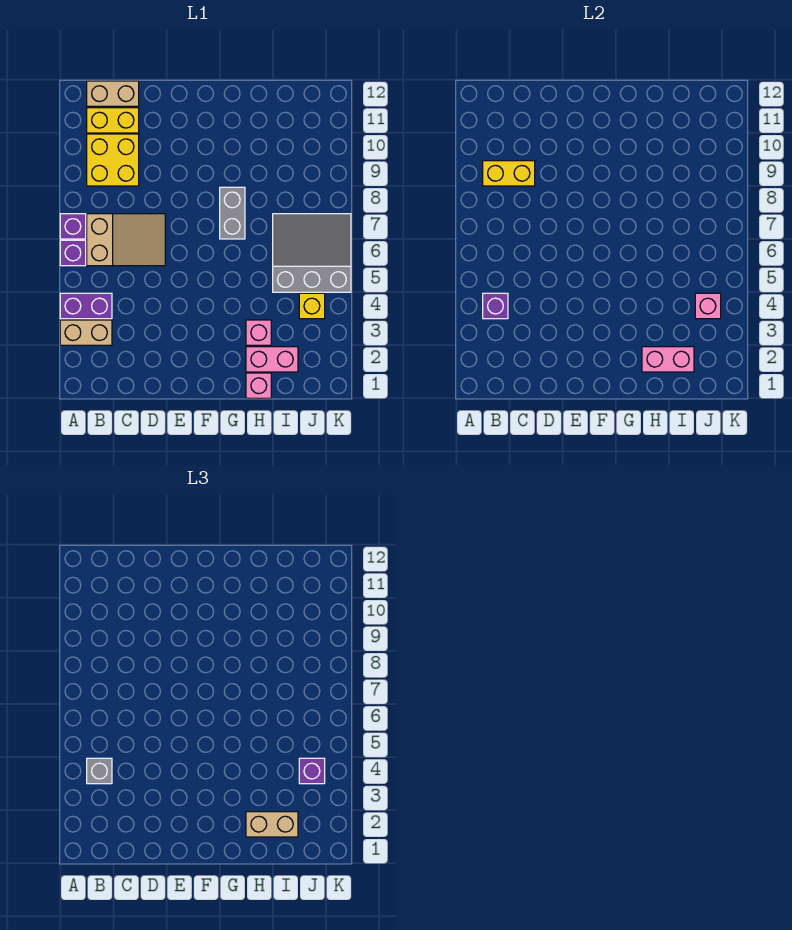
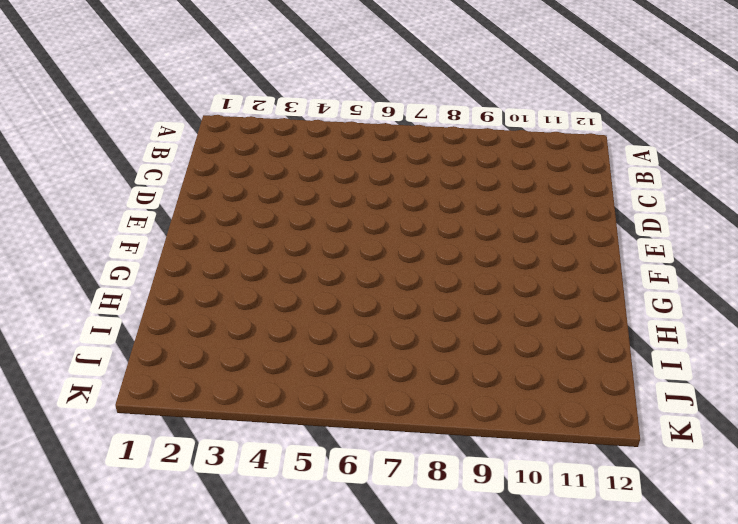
none -> tan brick A3:B3 level 1
none -> purple brick A4:B4 level 1
none -> purple brick A6 level 1

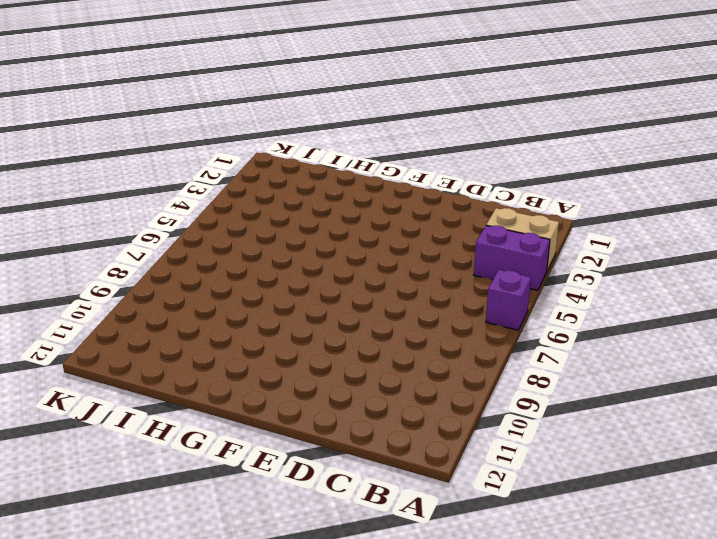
none -> purple brick A7 level 1
none -> tan slope B6:D7 level 1 top B
none -> yellow brick B9:C10 level 1

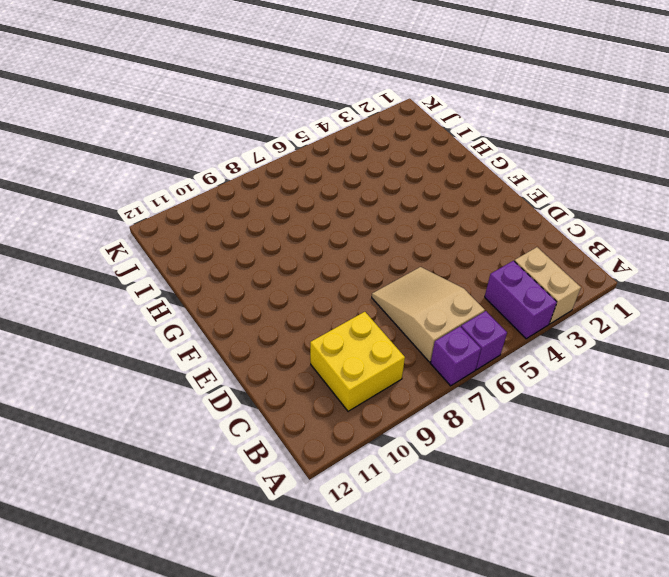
none -> yellow brick B11:C11 level 1
none -> tan brick B12:C12 level 1
none -> grey brick G7:G8 level 1

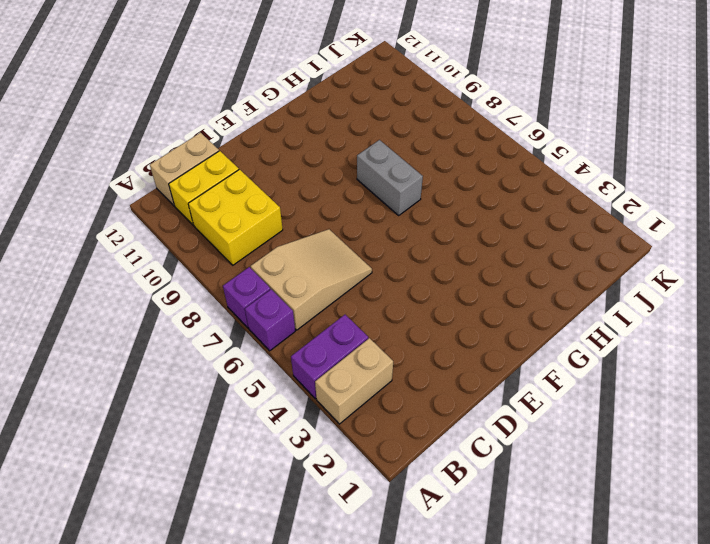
none -> pink brick H1 level 1
none -> pink brick H2:I2 level 1
none -> pink brick H3 level 1

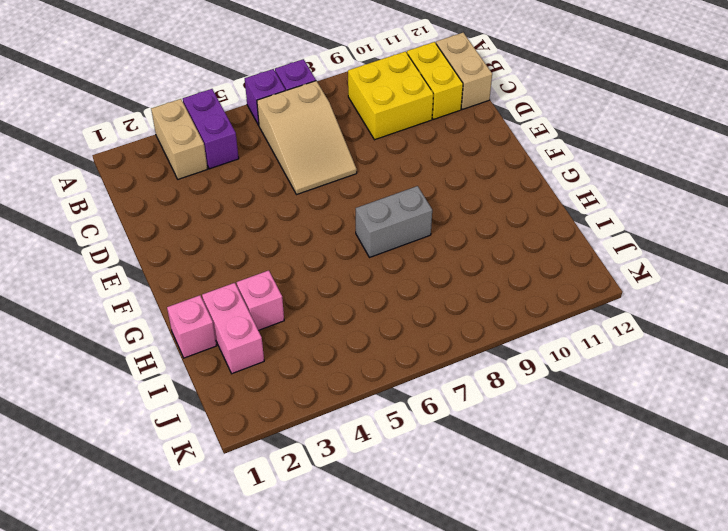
none -> grey slope I5:K7 level 1 top 5
none -> yellow brick J4 level 1
none -> purple brick B4 level 2

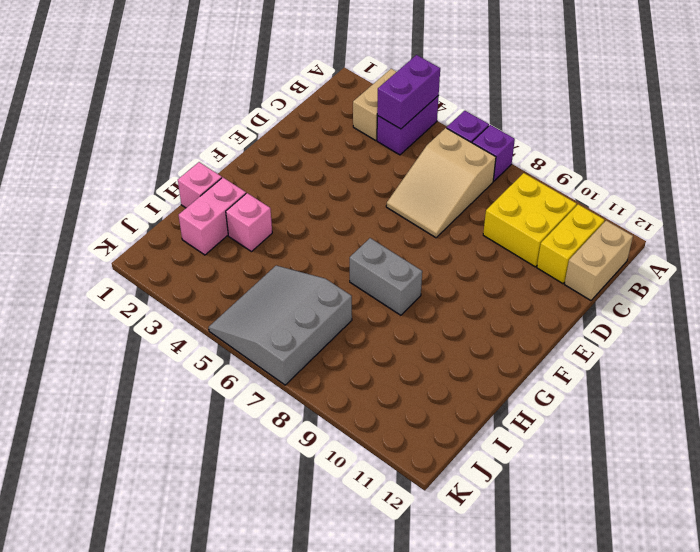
purple brick A4:B4 level 2 -> purple brick B4 level 2
grey slope I5:K7 level 1 top 7 -> grey slope I5:K7 level 1 top 5
none -> yellow brick J4 level 1
none -> yellow brick B9:C9 level 2
none -> pink brick H2:I2 level 2

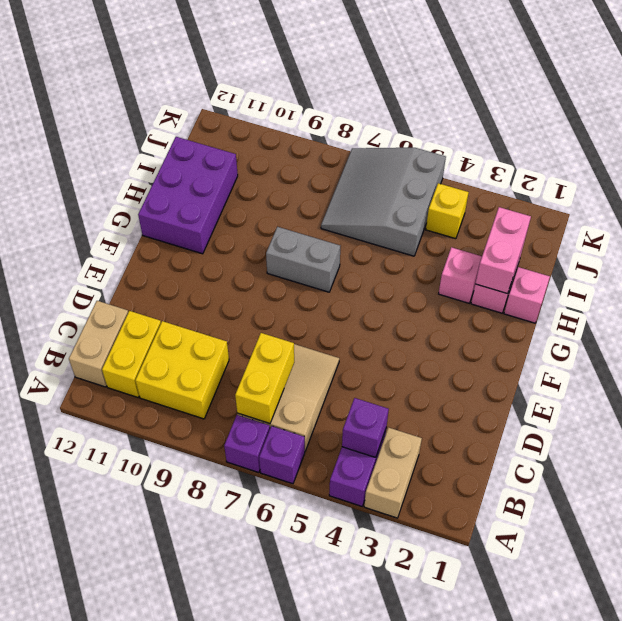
yellow brick B7:C7 level 2 -> yellow brick B9:C9 level 2
purple brick G11:I12 level 1 -> none
none -> pink brick J4 level 2
none -> grey brick B4 level 3
none -> tan brick H2:I2 level 3

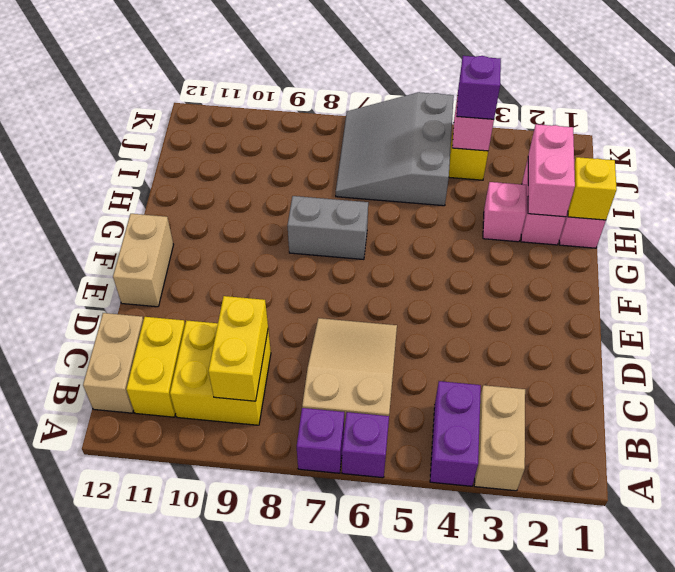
tan brick E12:F12 level 1 -> tan brick H2:I2 level 3
yellow brick H1 level 2 -> none
none -> purple brick B4 level 2
none -> grey brick B4 level 3

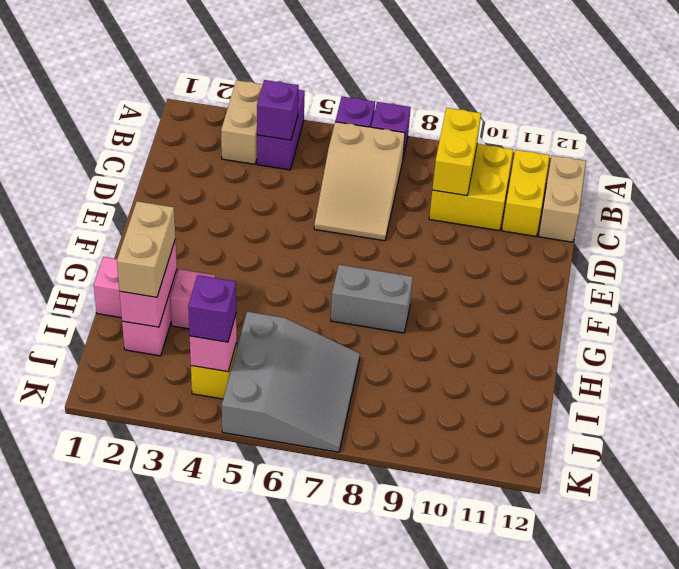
none -> grey brick B4 level 3

